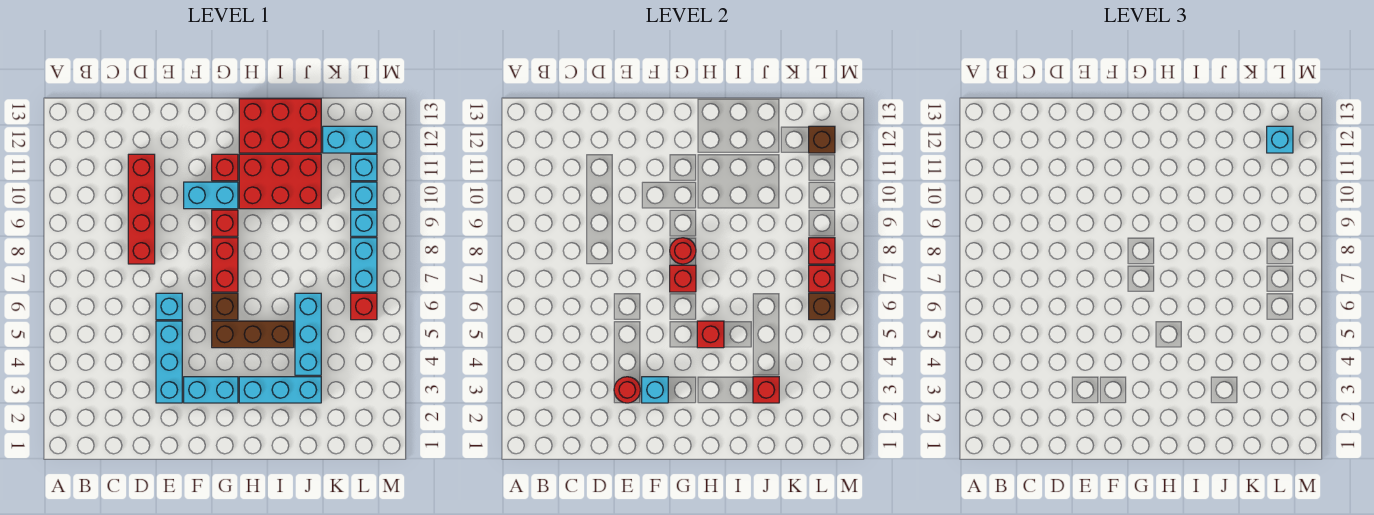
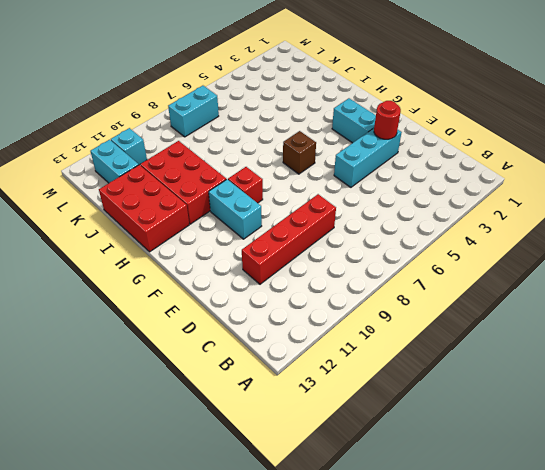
none -> cyan brick E6 level 1
none -> brown brick G5:I5 level 1
none -> red brick G7:G8 level 1
none -> red brick G11 level 1

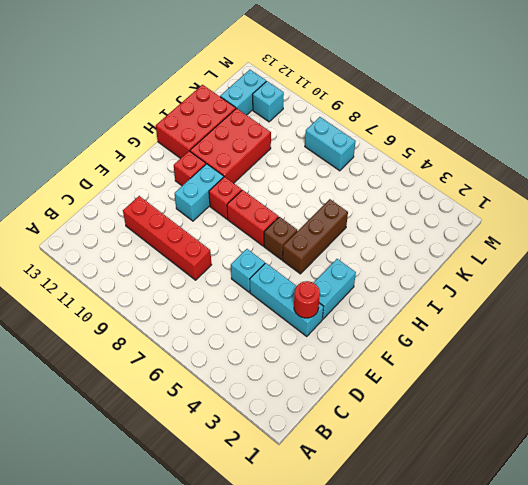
none -> cyan brick H3:J3 level 1
none -> cyan brick J4:J6 level 1
none -> red brick L6 level 1
none -> cyan brick L9 level 1

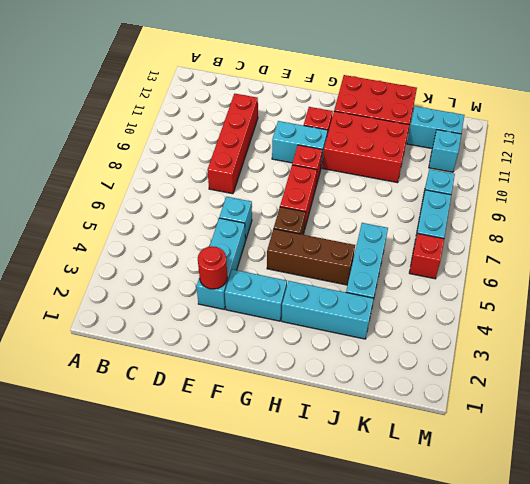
none -> cyan brick L10 level 1
none -> cyan brick F3 level 2
none -> red brick G7 level 2
none -> red round brick G8 level 2

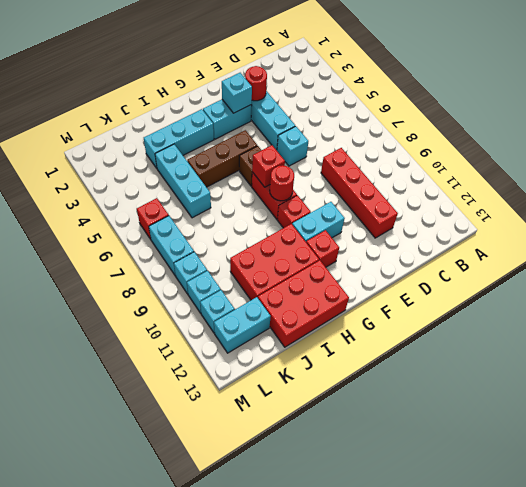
none -> red brick H5 level 2
none -> red brick J3 level 2
none -> brown brick L6 level 2
none -> red brick L7 level 2

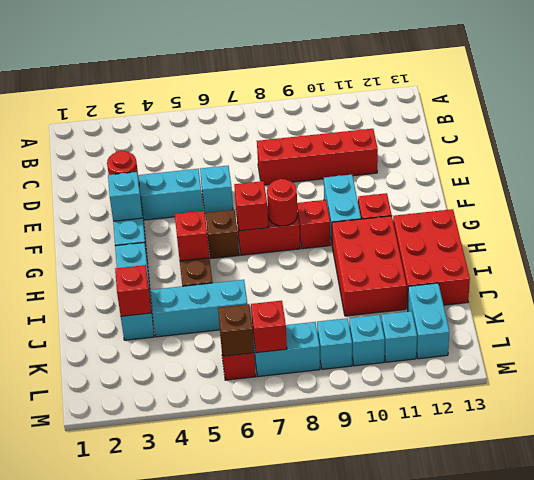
none -> red brick L8 level 2
none -> brown brick L12 level 2
none -> cyan brick L12 level 3

